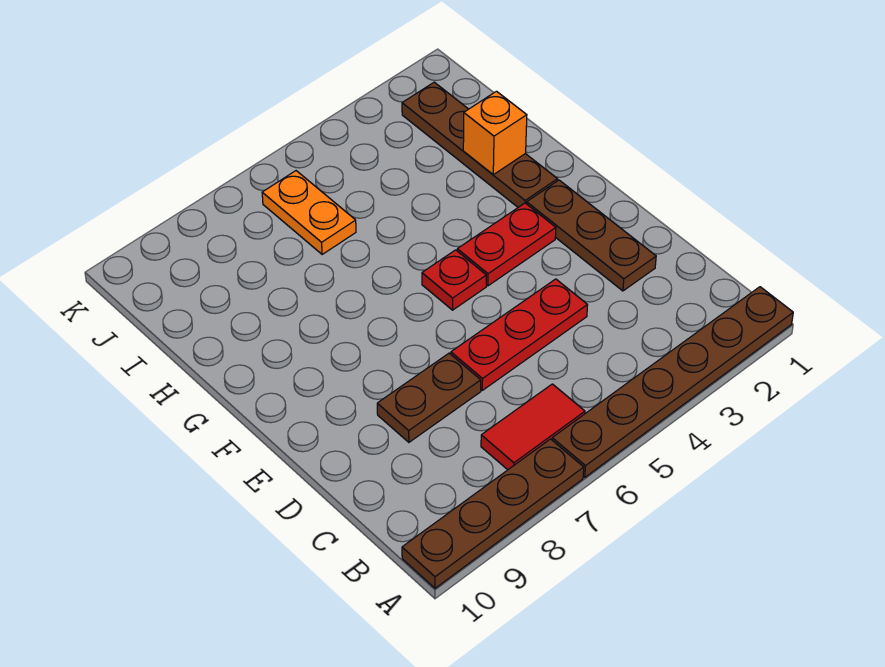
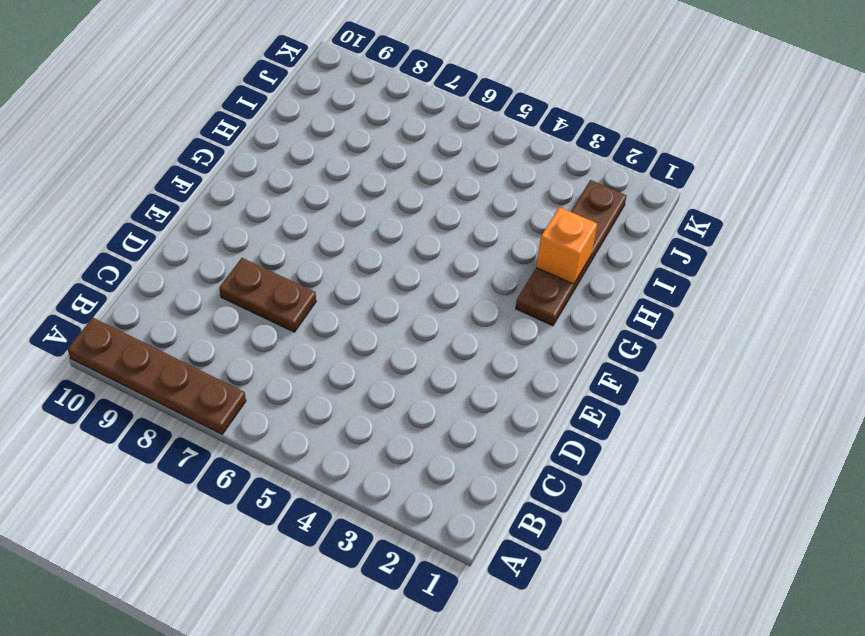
none -> brown plate A1:A6 level 1
none -> red tile B6:B7 level 1

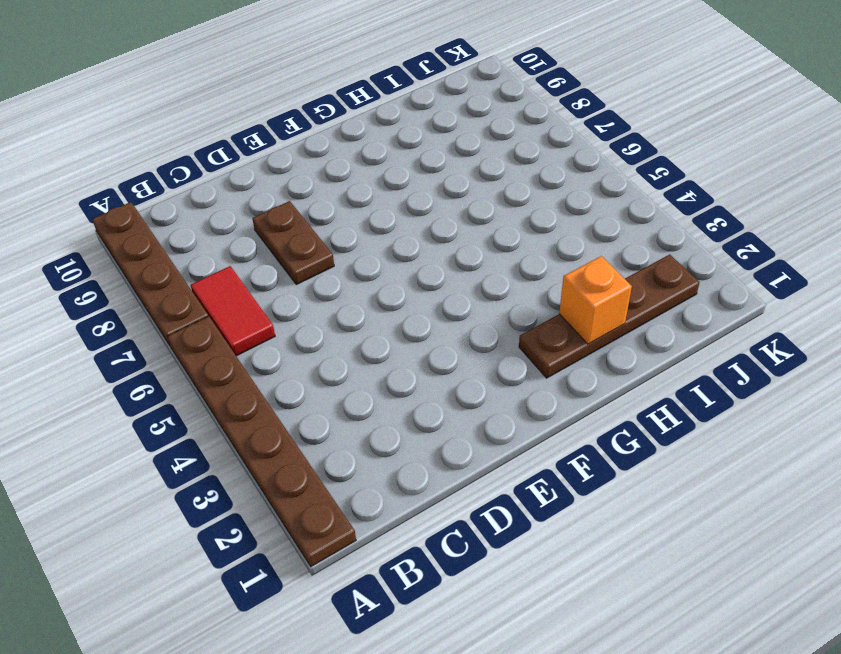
none -> brown plate D2:F2 level 1
none -> red plate D4:D6 level 1

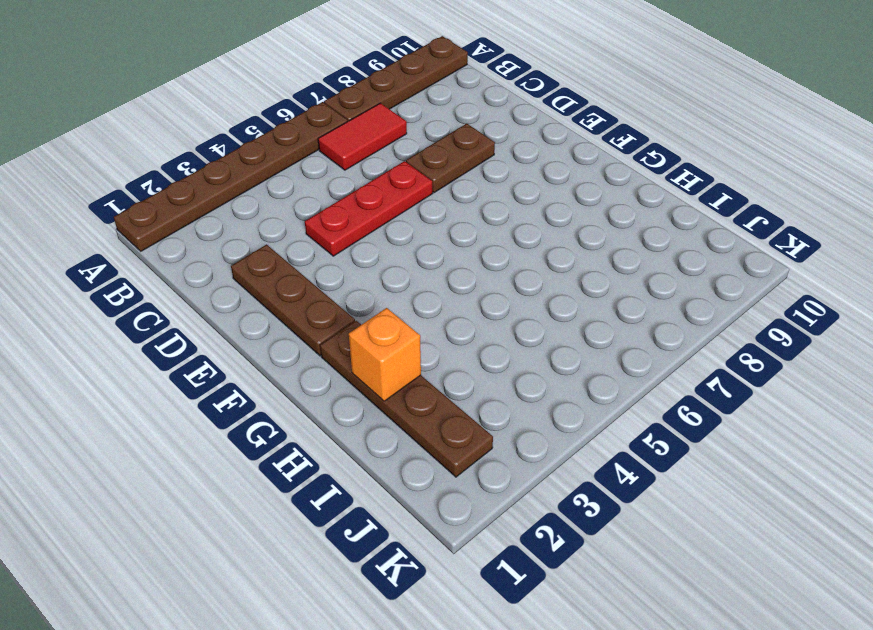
none -> red plate F3:F4 level 1
none -> red plate F5 level 1

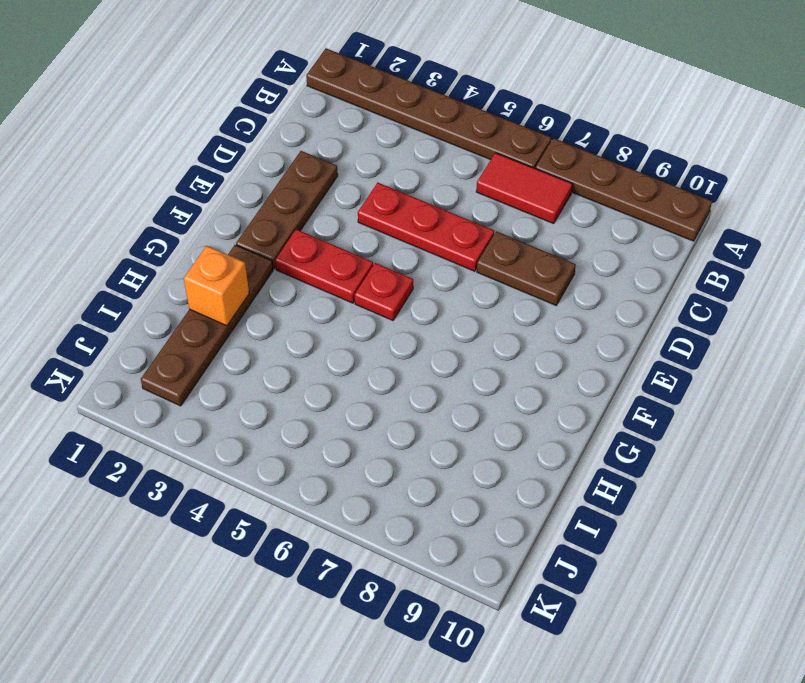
none -> orange plate I6:J6 level 1

